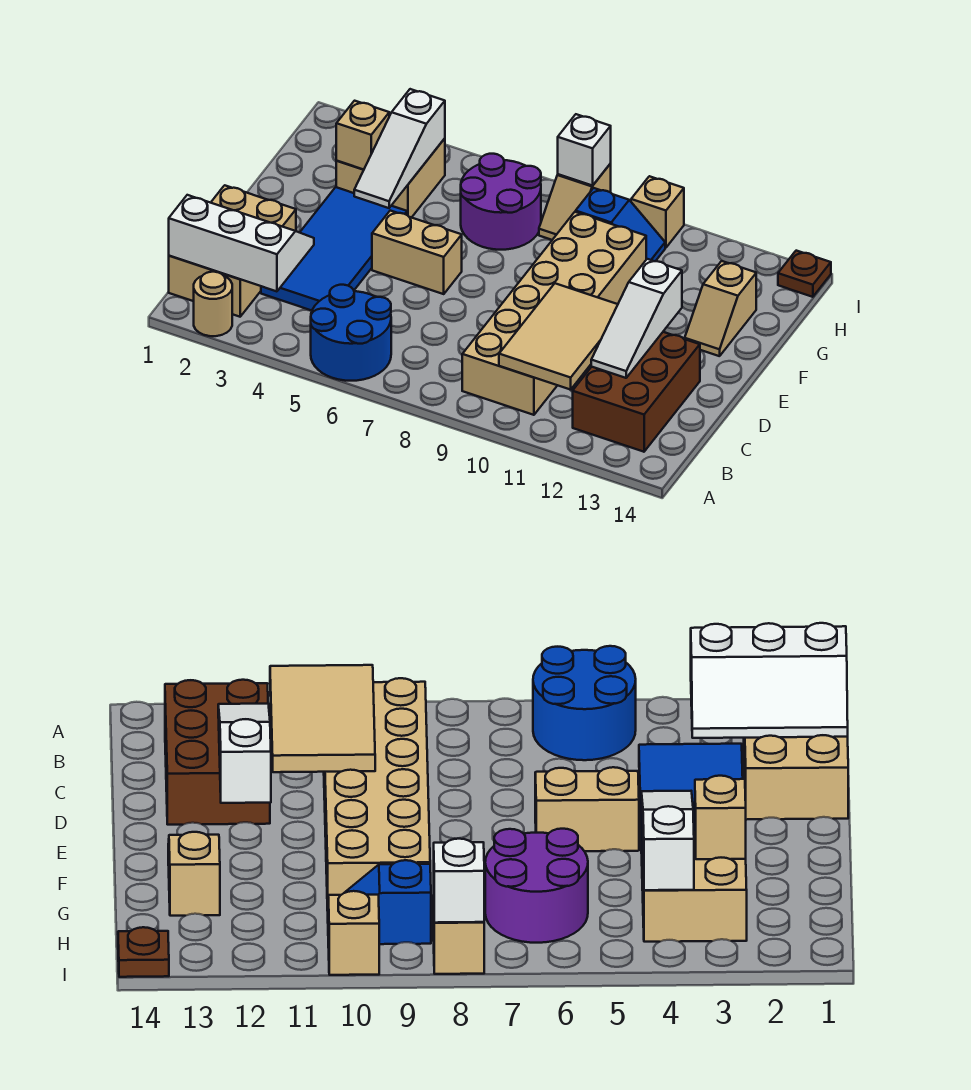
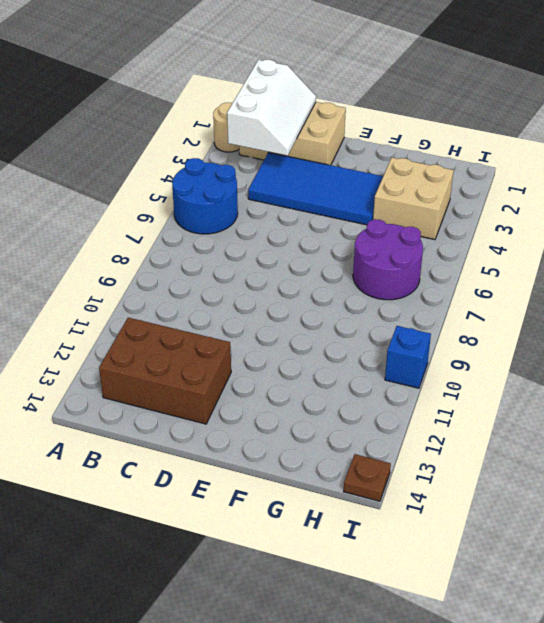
blue brick I10 level 1 -> tan brick I10 level 1
none -> tan brick B9:G10 level 1
none -> tan brick E5:E6 level 1
none -> tan slope F13:G13 level 1 top G

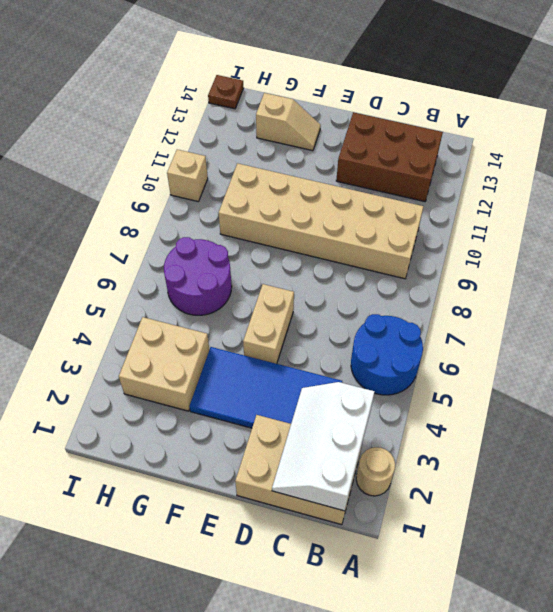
none -> tan slope H8:I8 level 1 top I
none -> blue slope H9:H10 level 1 top 9
none -> tan tile B10:D11 level 2

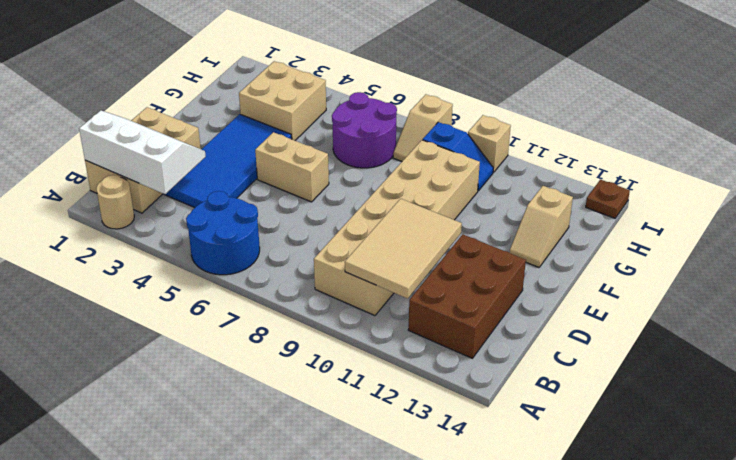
none -> white slope C12:E12 level 2 top E
none -> white slope F4:H4 level 2 top H
none -> tan brick G3 level 2

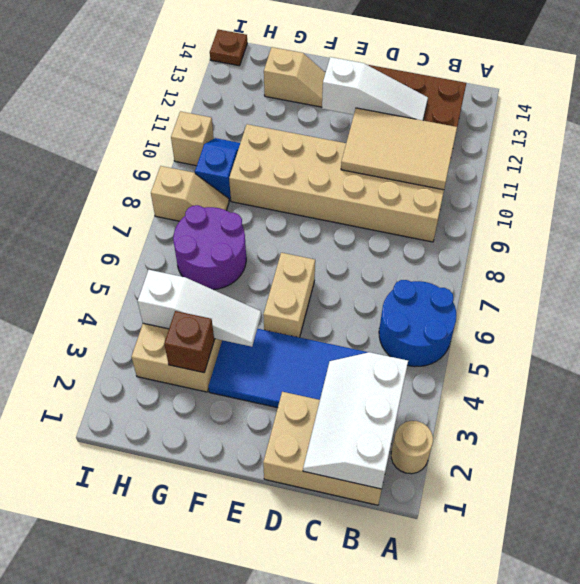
brown brick G3 level 2 -> tan brick G3 level 2
none -> white brick I8 level 2

